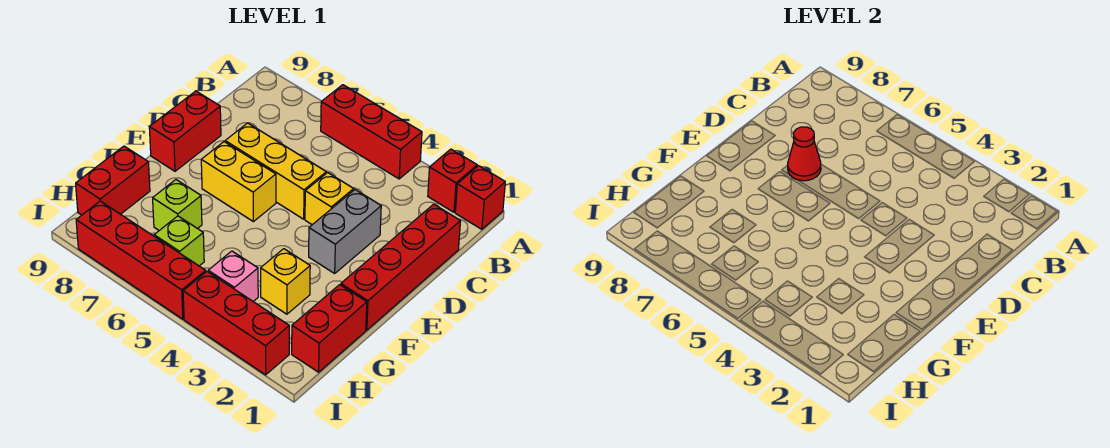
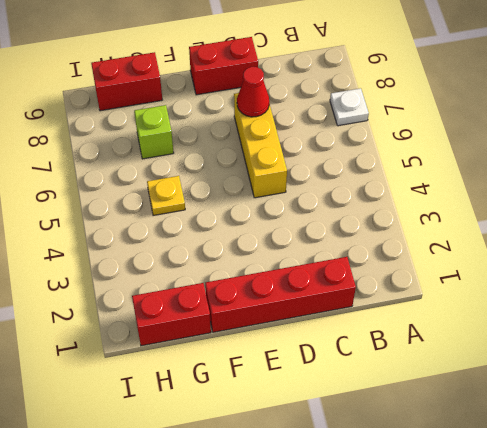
white plate A7 level 1 -> none
yellow plate G5 level 1 -> none
none -> red brick A1 level 1
none -> red brick A2 level 1
none -> red brick A4:A6 level 1

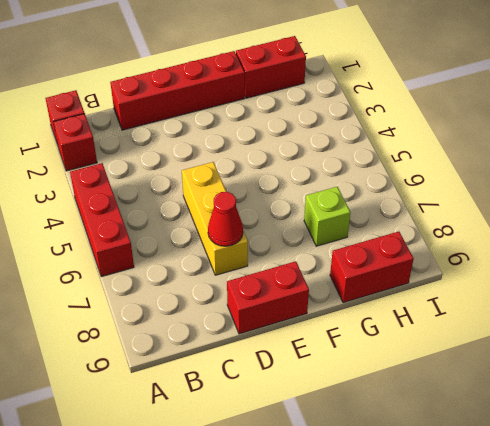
none -> grey brick D3:E3 level 1
none -> yellow brick D4 level 1
none -> yellow brick E6:E7 level 1

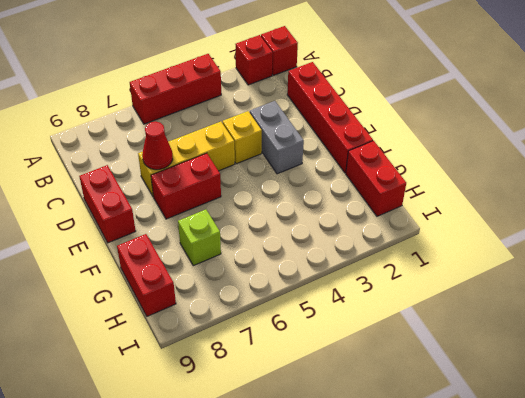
red brick E6:E7 level 1 -> yellow brick E6:E7 level 1
none -> yellow brick G3 level 1
none -> pink brick H4 level 1
none -> lime brick H6 level 1

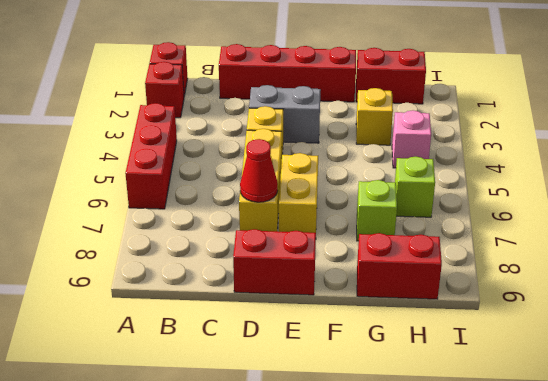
none -> red brick I2:I4 level 1
none -> red brick I5:I8 level 1

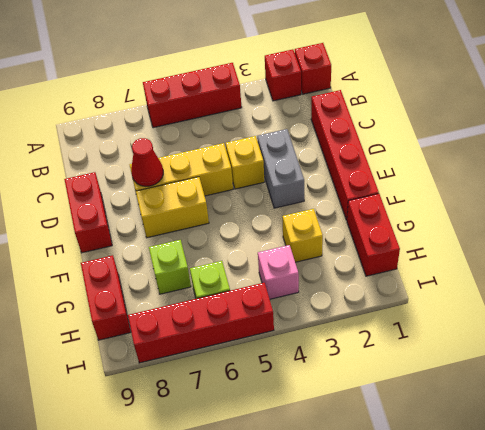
none -> red brick I2:I4 level 1

